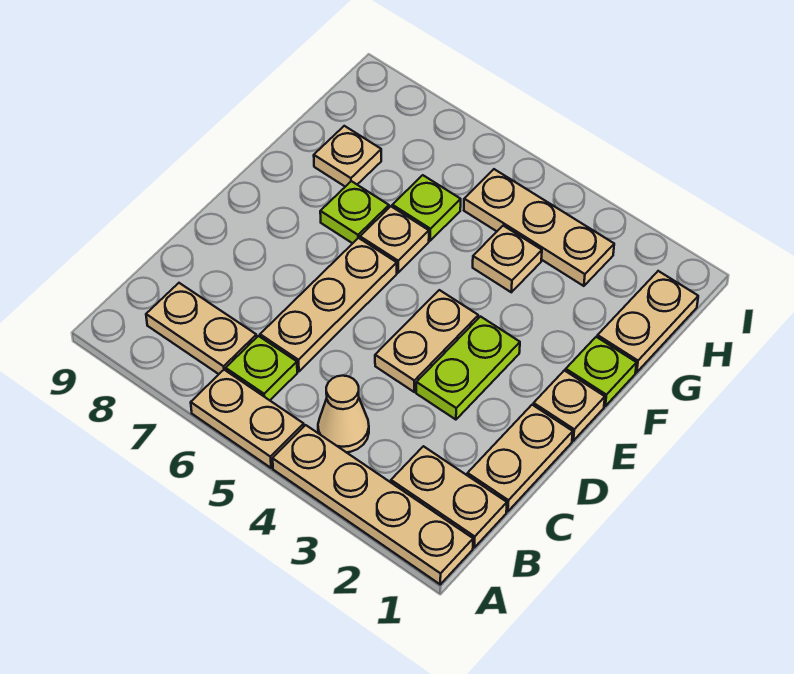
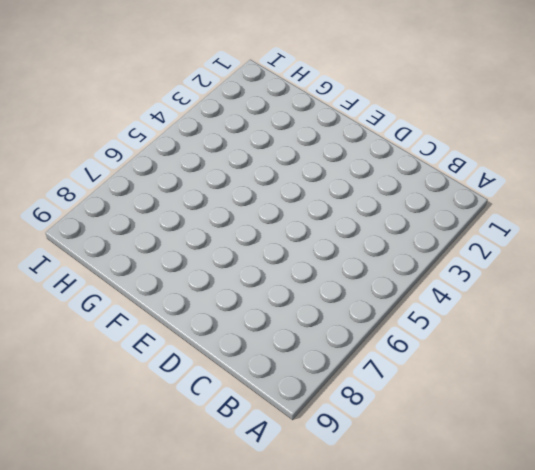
none -> tan plate A1:A4 level 1
none -> tan plate A5:A6 level 1
none -> tan plate B1:B2 level 1

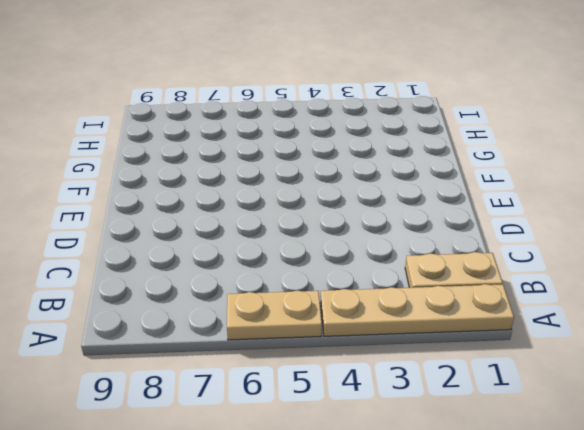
none -> tan cone B4 level 1
none -> lime plate B6 level 1
none -> tan plate B7:B8 level 1

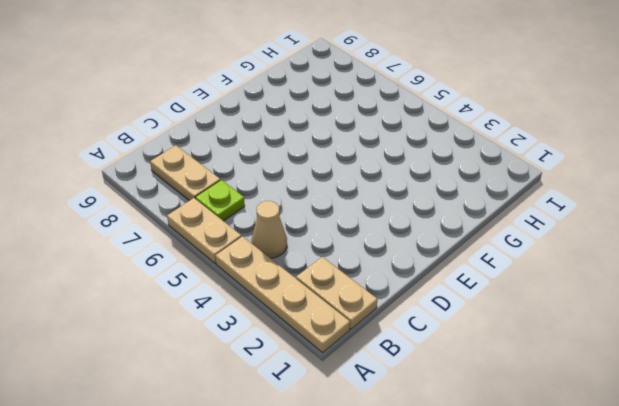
none -> tan plate C1:D1 level 1
none -> tan plate C6:E6 level 1
none -> lime plate D3:E3 level 1

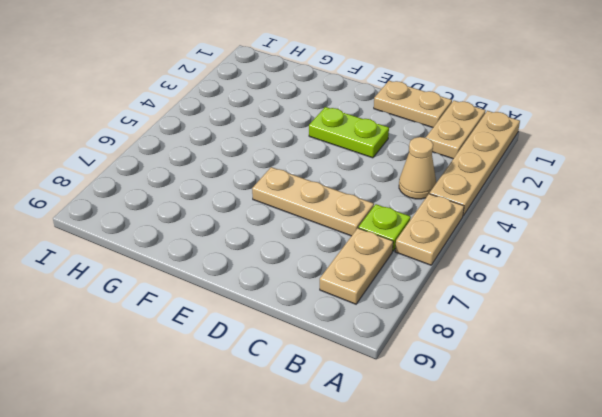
none -> tan plate D4:E4 level 1
none -> tan plate E1 level 1
none -> lime plate F1 level 1

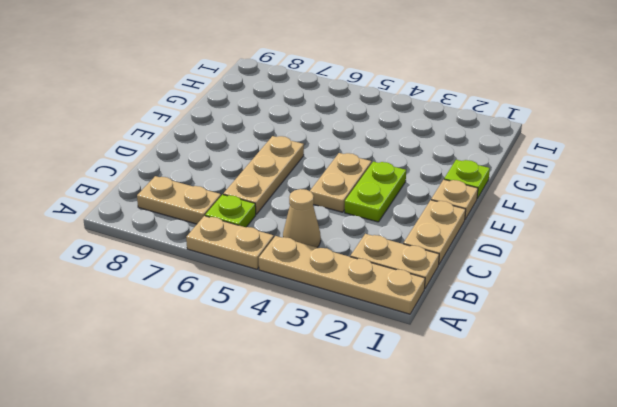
none -> tan plate F6 level 1
none -> lime plate F7 level 1
none -> tan plate G1:H1 level 1

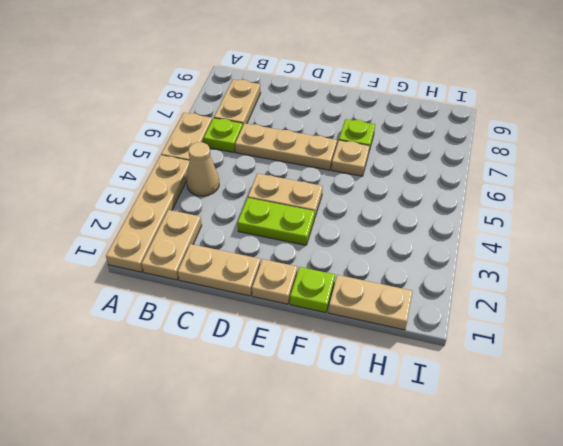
none -> tan plate G4 level 1
none -> lime plate G6 level 1
none -> tan plate G8 level 1

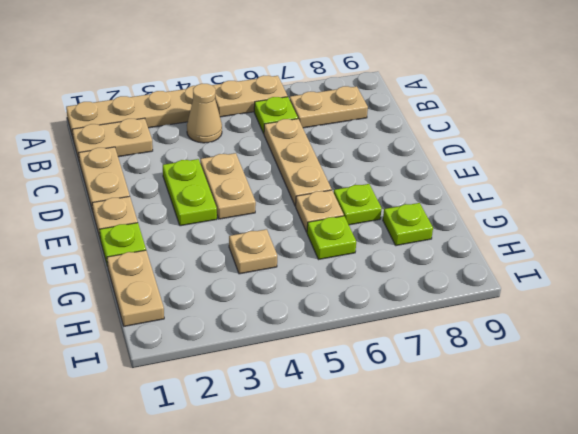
lime plate G8 level 1 -> tan plate G8 level 1
none -> tan plate H3:H5 level 1

